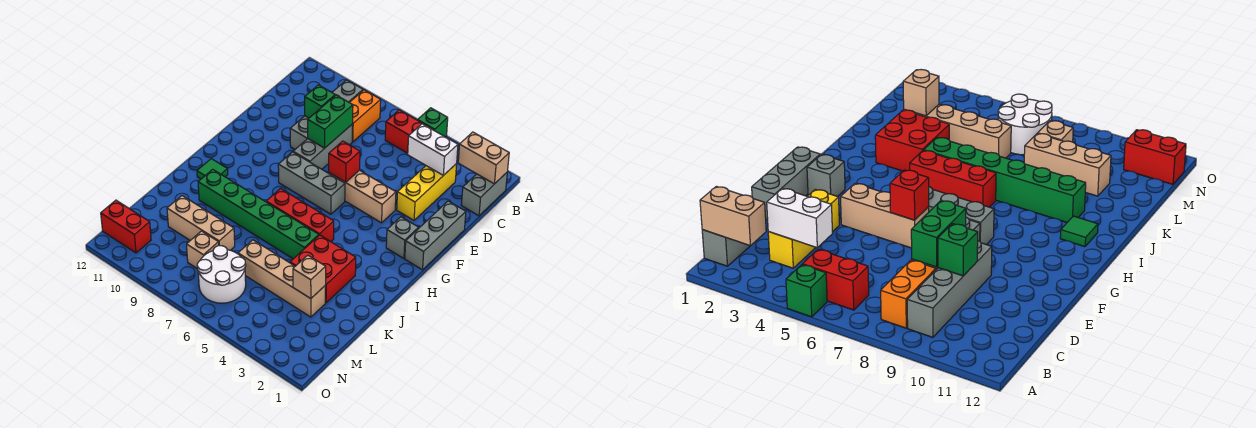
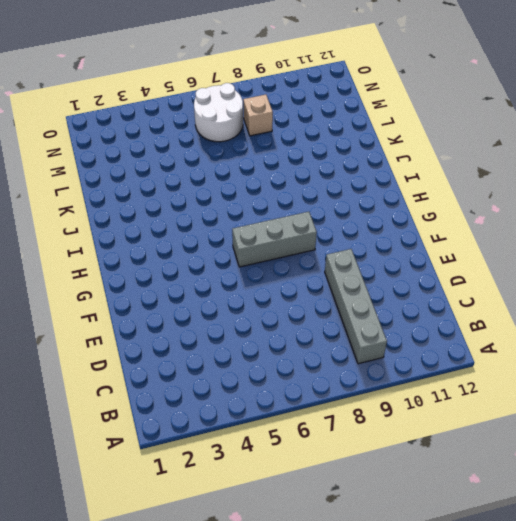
none -> green brick A5 level 1
none -> grey brick B1:C1 level 1
none -> red brick B5:B6 level 1

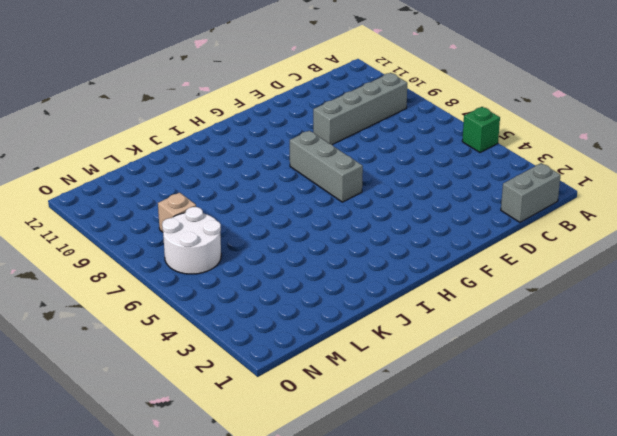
none -> red brick B5:B6 level 1
none -> orange brick B8:C8 level 1
none -> yellow brick C3:E3 level 1

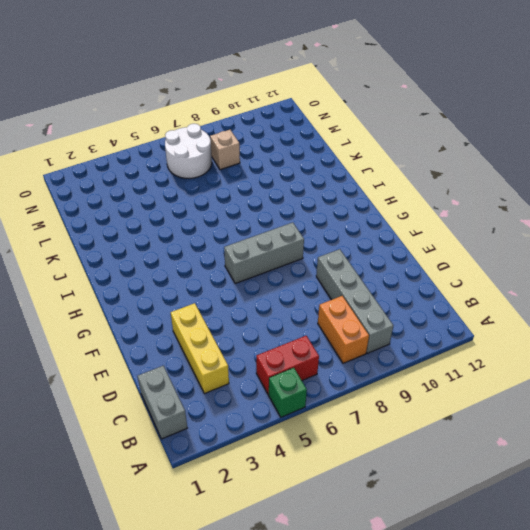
none -> grey brick D8:F8 level 1
none -> grey brick E1:G1 level 1
none -> tan brick F4:F6 level 1

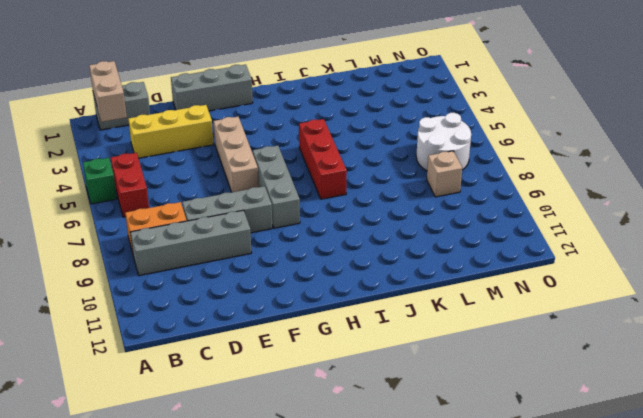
none -> grey brick G2 level 1
none -> green tile I11 level 1
none -> red brick J3:K4 level 1

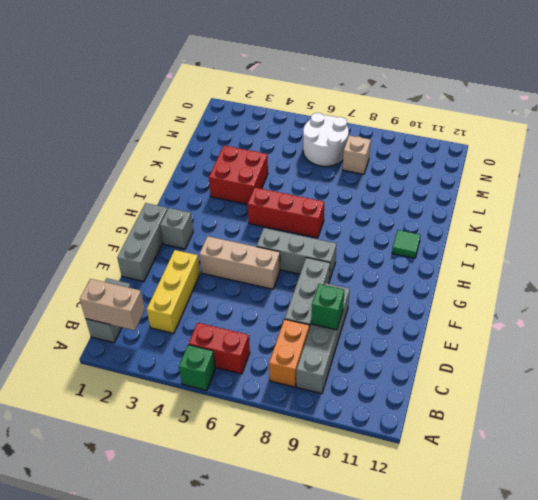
none -> green brick J5:J10 level 1
none -> tan brick L3:L6 level 1
none -> tan brick L8:L10 level 1

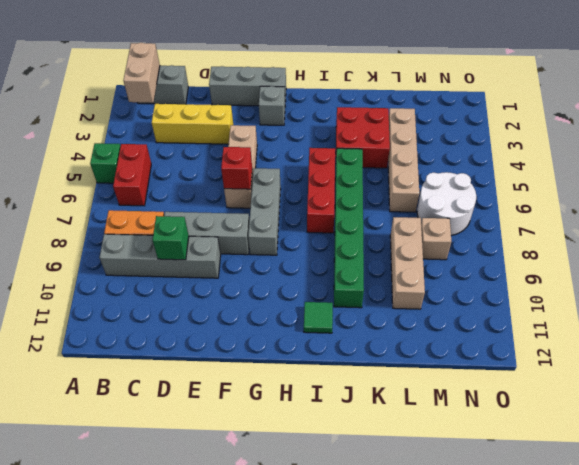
none -> red brick N11:N12 level 1
none -> white brick C3:C4 level 2
none -> green brick D8:E8 level 2

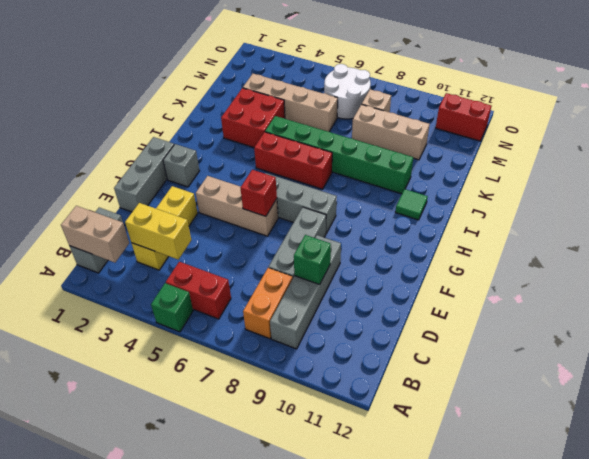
yellow brick C3:C4 level 2 -> white brick C3:C4 level 2
none -> green brick D8:E8 level 2
none -> tan brick L3 level 2

